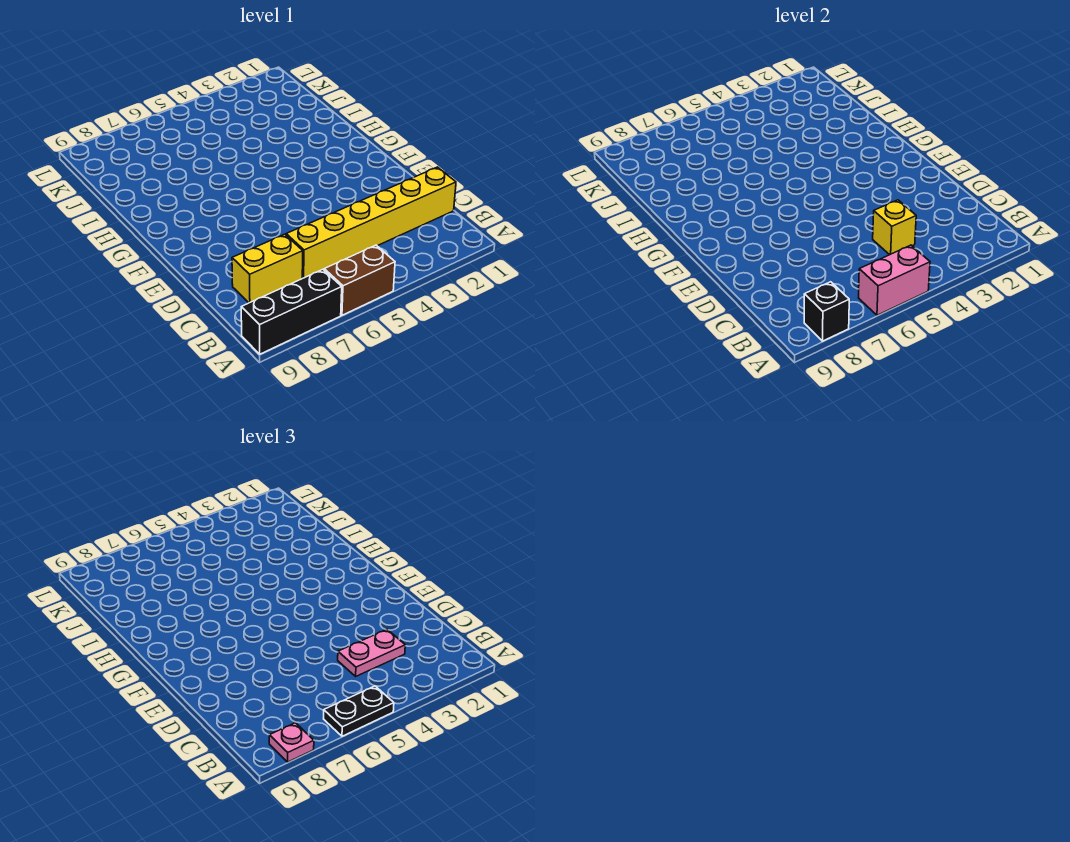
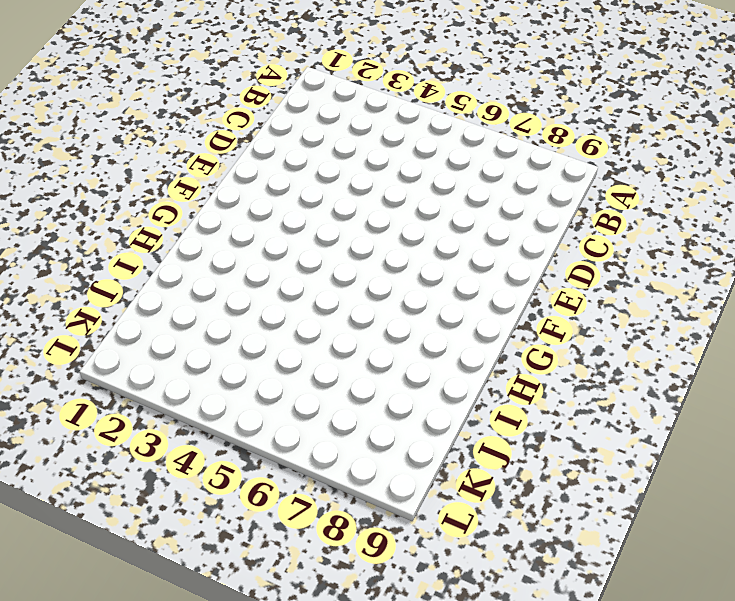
none -> brown brick A5:A6 level 1
none -> black brick A7:A9 level 1

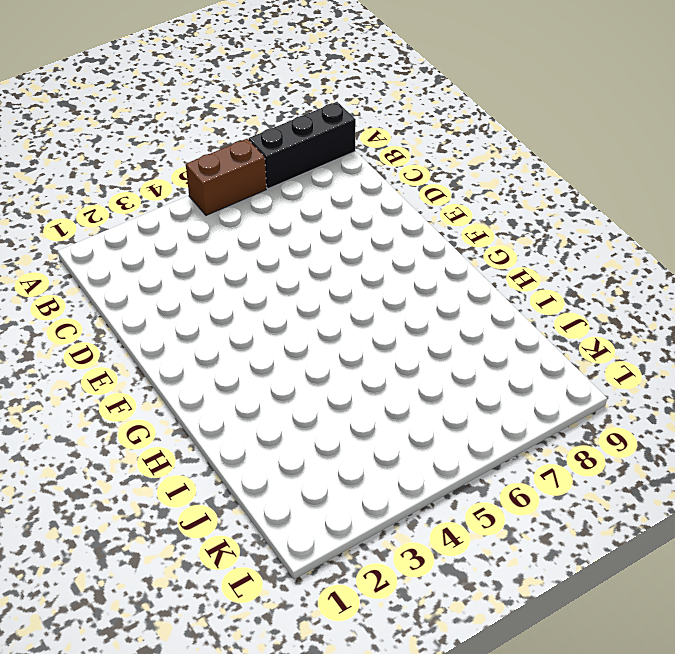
none -> yellow brick C1:C6 level 1
none -> yellow brick C7:C8 level 1

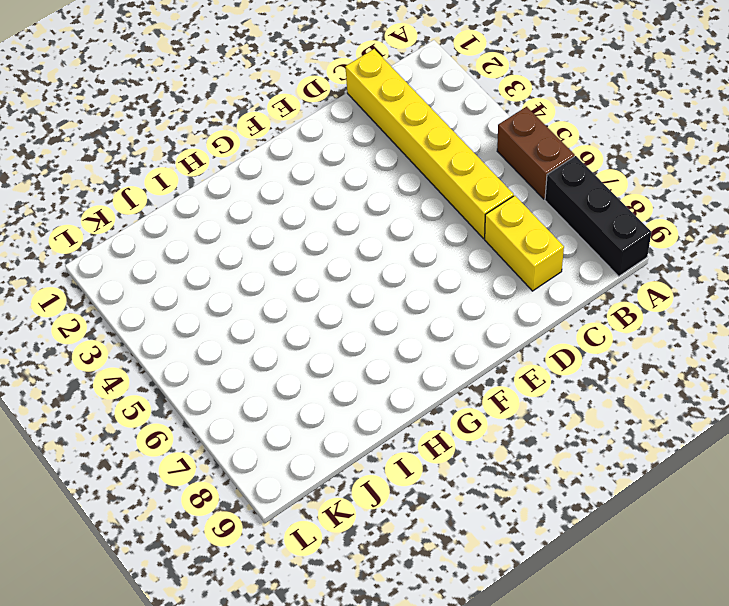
none -> pink brick A5:A6 level 2
none -> black brick A8 level 2

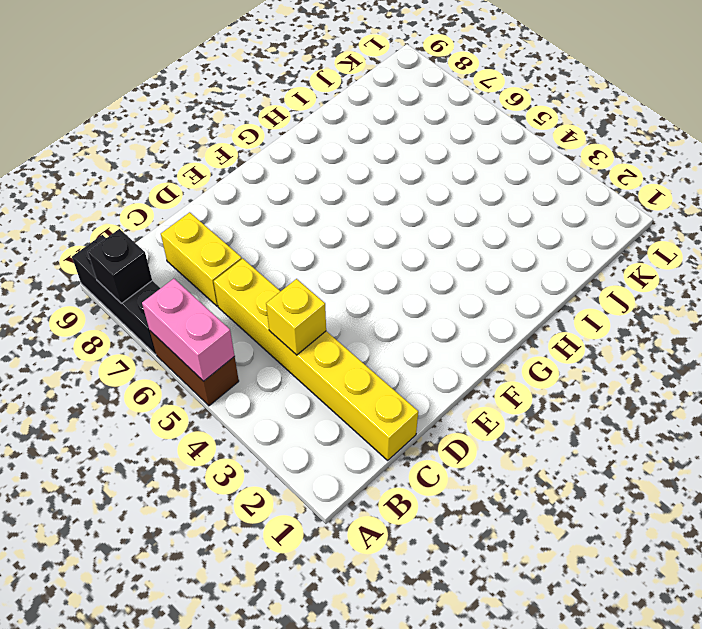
none -> black plate A5:A6 level 3
none -> pink plate A8 level 3

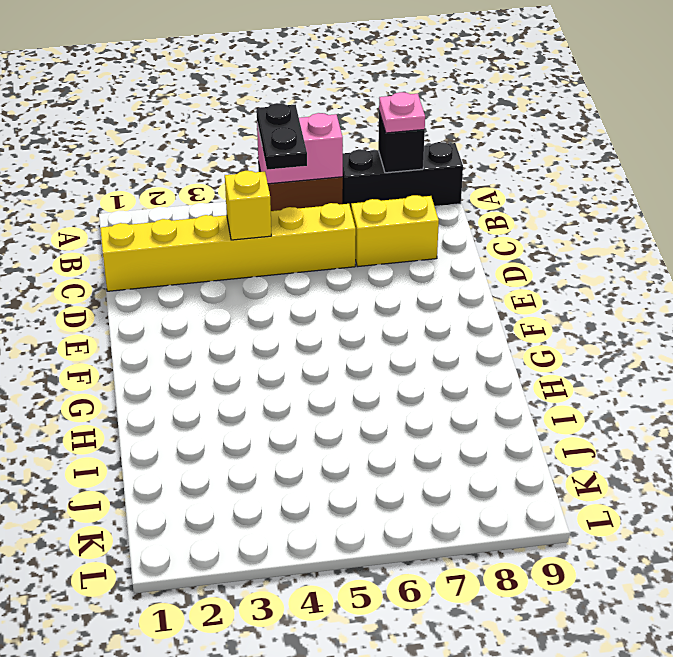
black plate A5:B5 level 3 -> black plate A5:A6 level 3
none -> pink plate C3:C4 level 3

